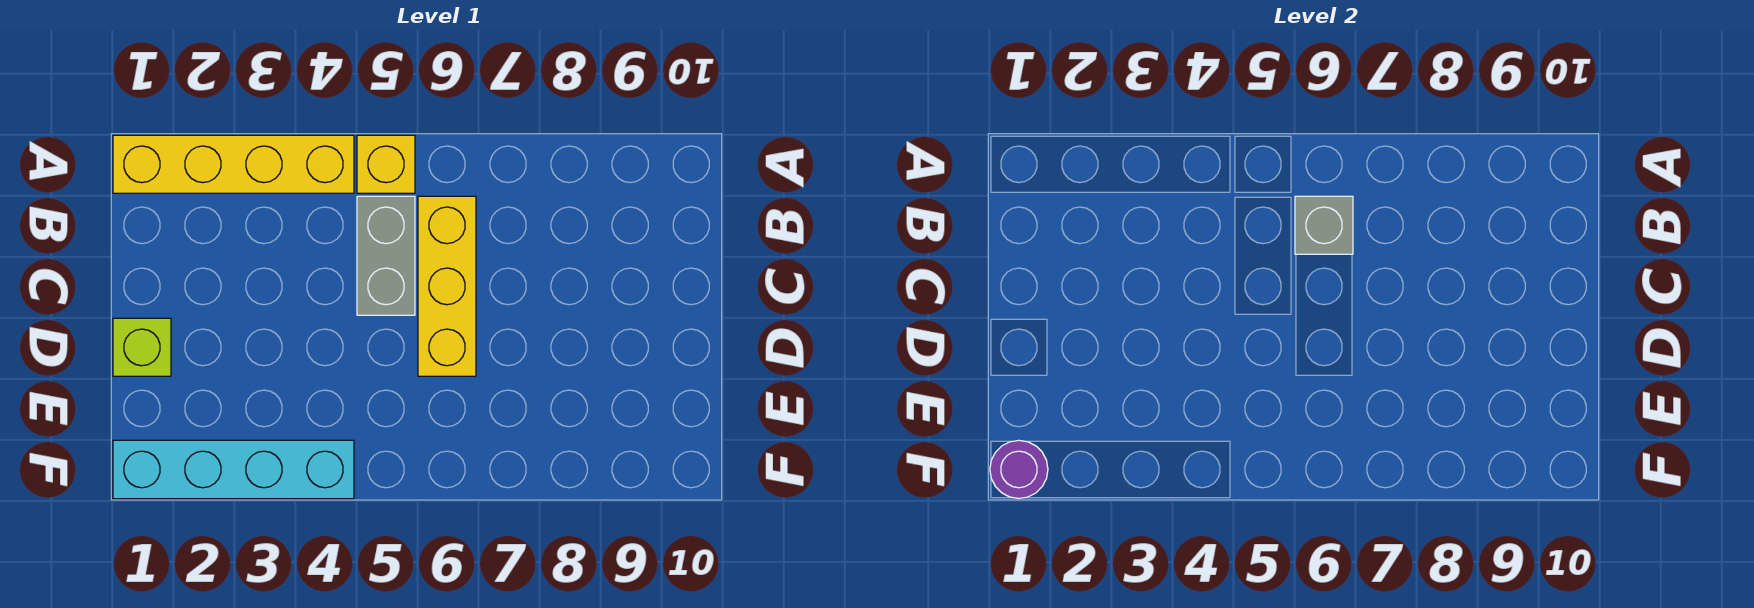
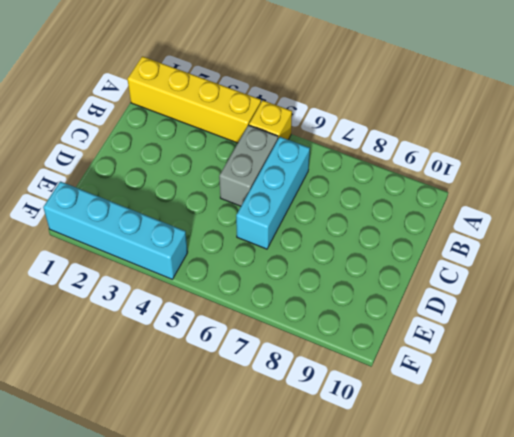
cyan brick B6:D6 level 1 -> yellow brick B6:D6 level 1
none -> lime brick D1 level 1
none -> grey brick B6 level 2

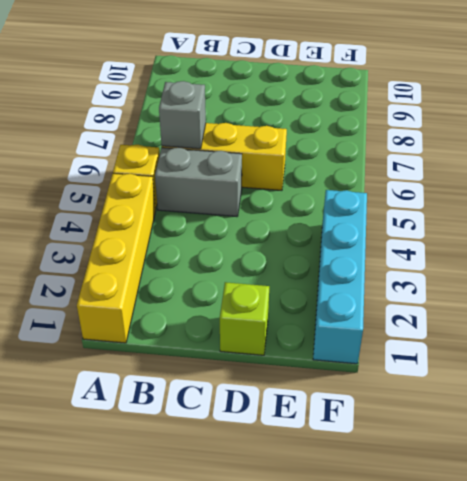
none -> purple round brick F1 level 2

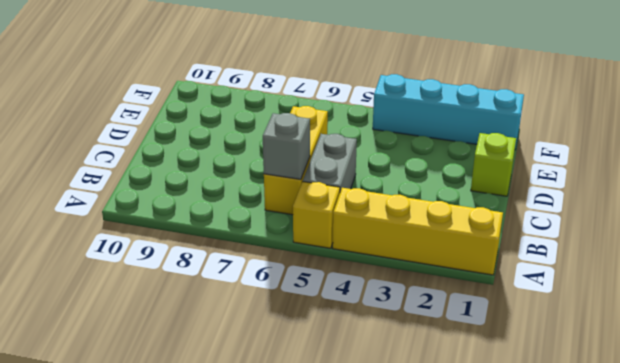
none -> purple round brick F1 level 2

